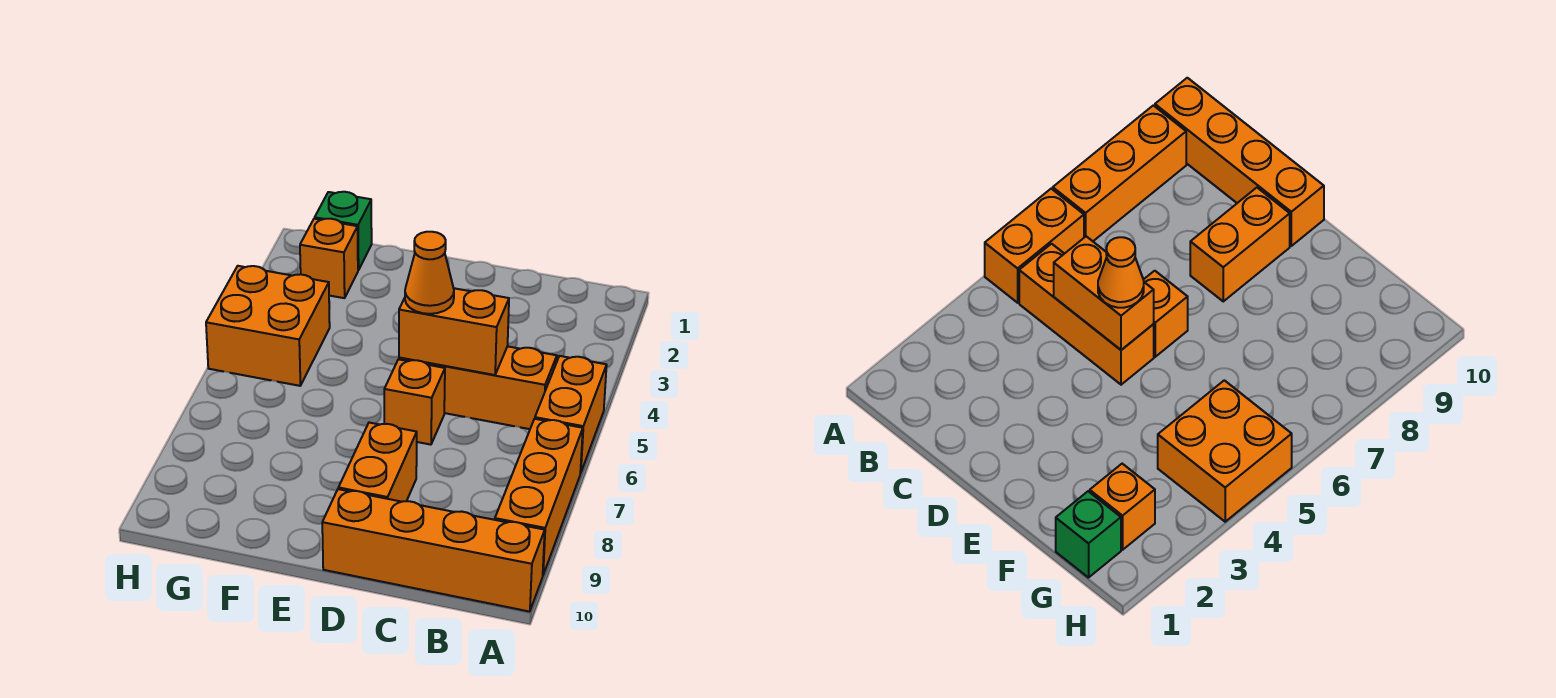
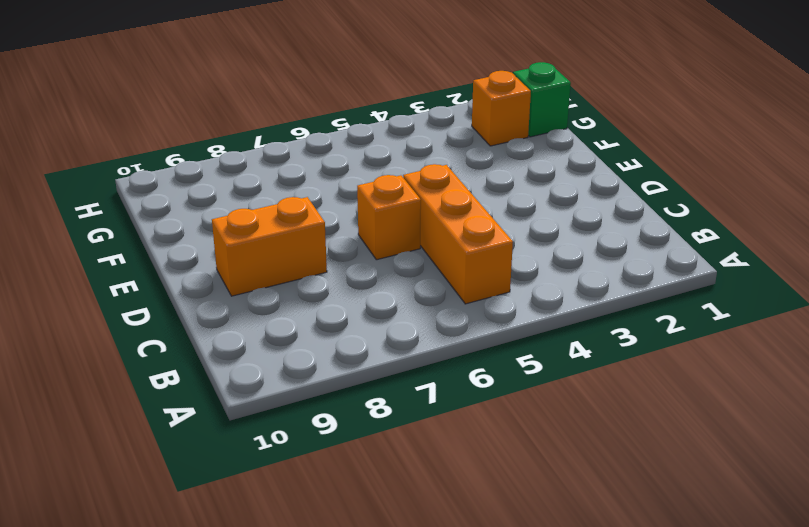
none -> orange brick A5:A6 level 1
none -> orange brick A7:A9 level 1

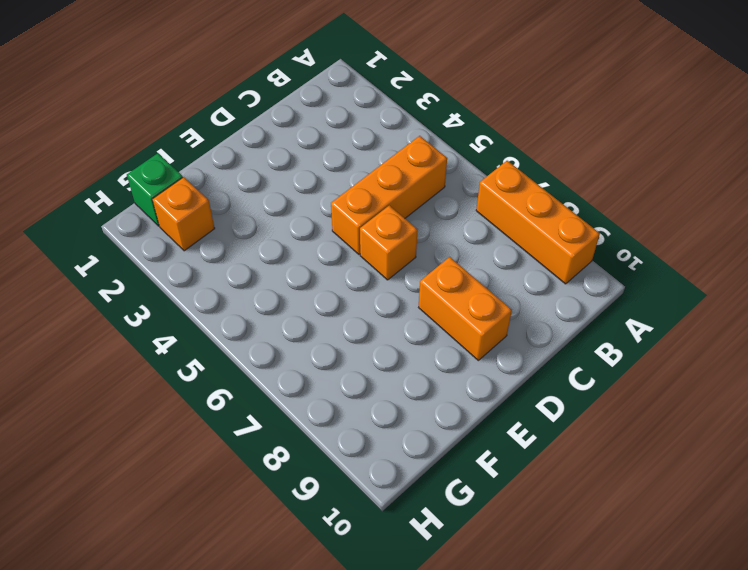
none -> orange brick A5:A6 level 1
none -> orange brick A10:D10 level 1

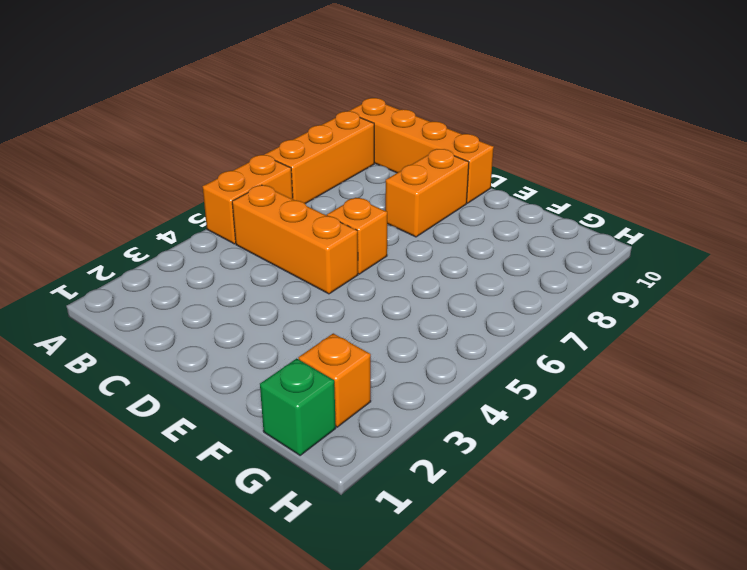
none -> orange brick G4:H5 level 1
none -> orange brick C5:D5 level 2

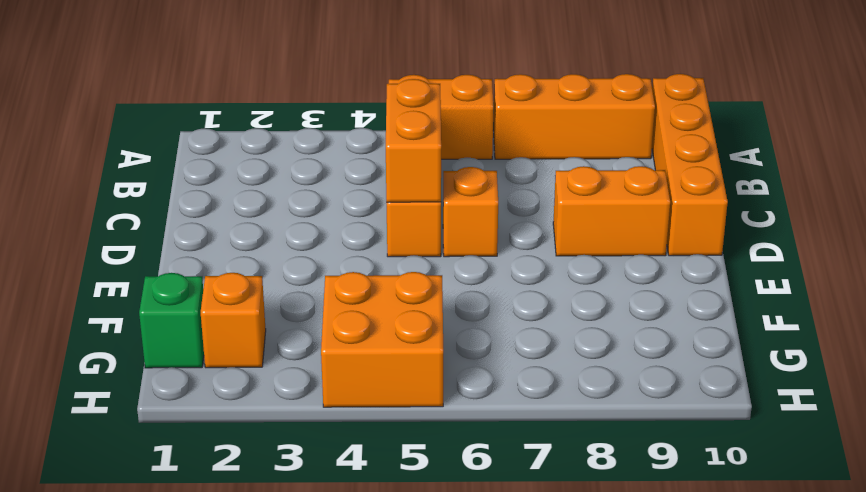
none -> orange cone D5 level 3

